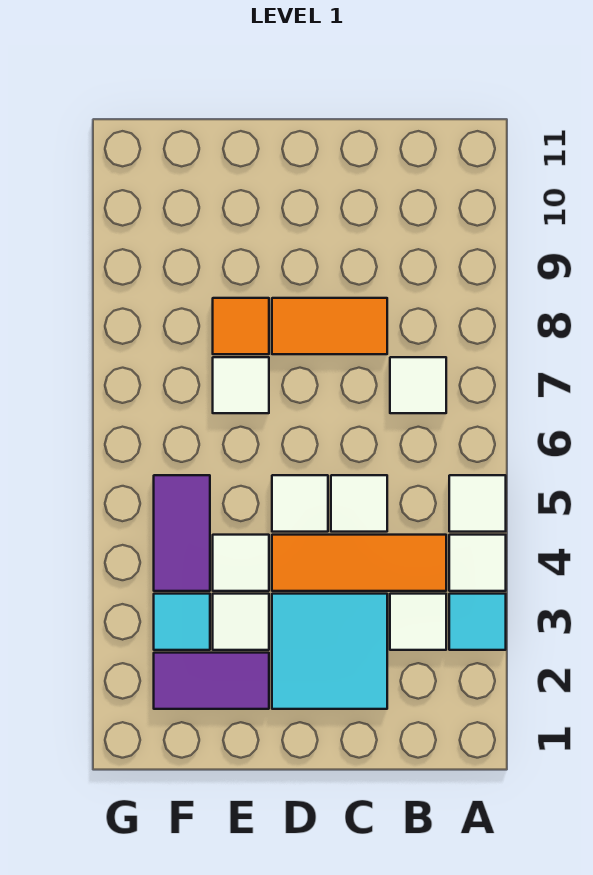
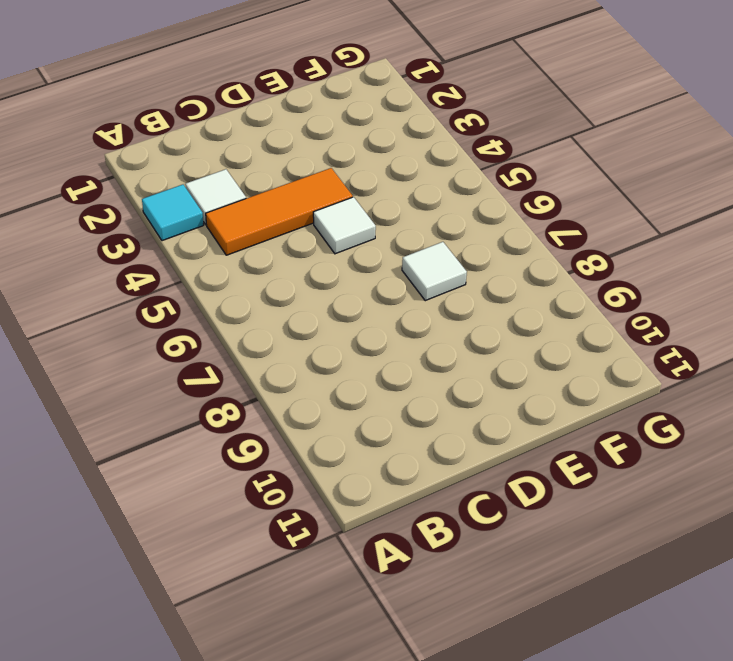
none -> white tile A4 level 1
none -> white tile A5 level 1
none -> white tile B7 level 1

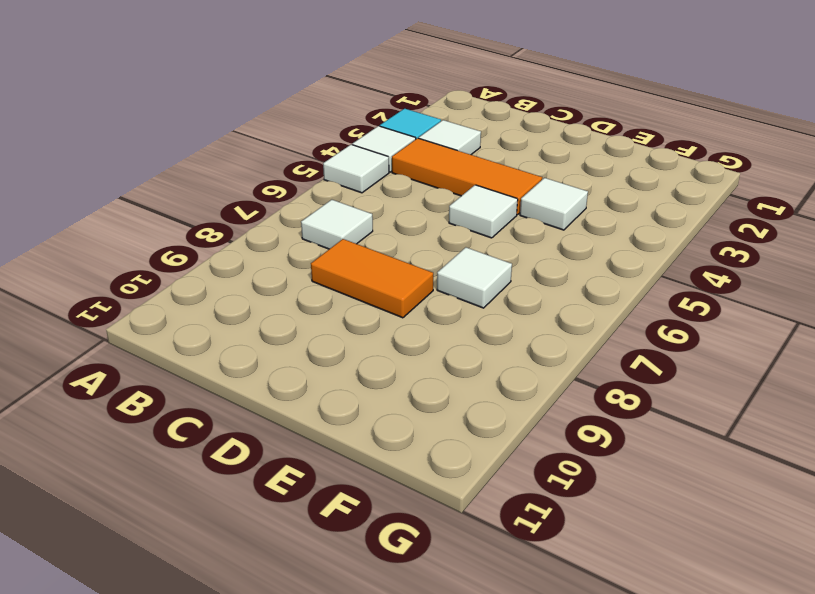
none -> cyan tile C2:D3 level 1
none -> white tile C5 level 1
none -> purple tile E2:F2 level 1

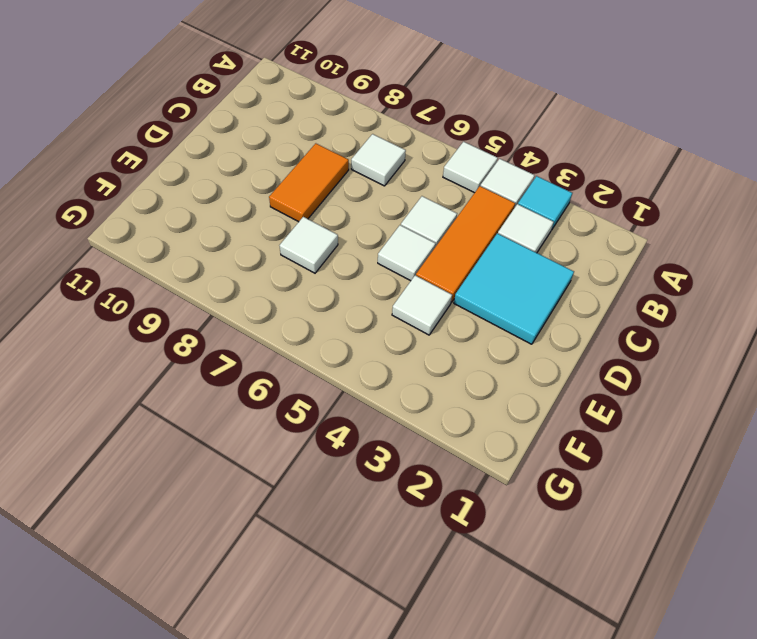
none -> purple tile E2:F2 level 1
none -> white tile E3 level 1
none -> orange tile E8 level 1

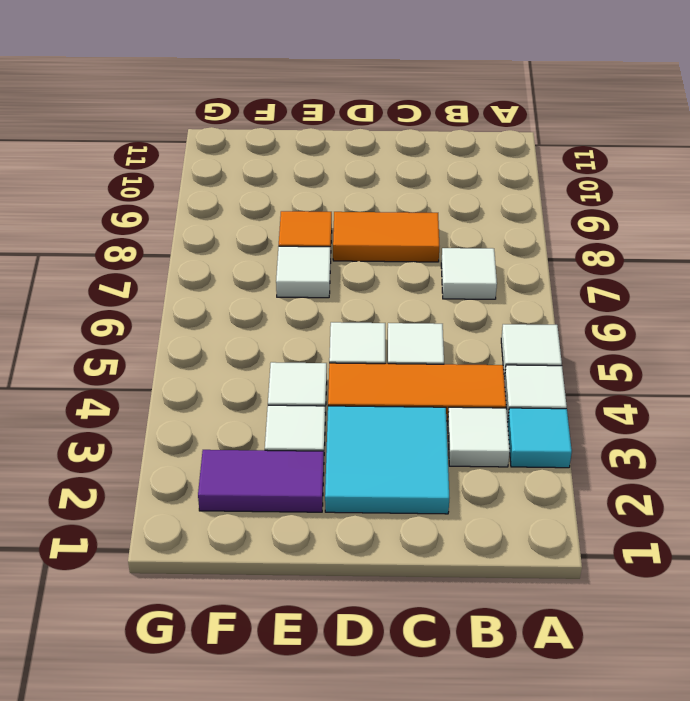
none -> cyan tile F3 level 1
none -> purple tile F4:F5 level 1

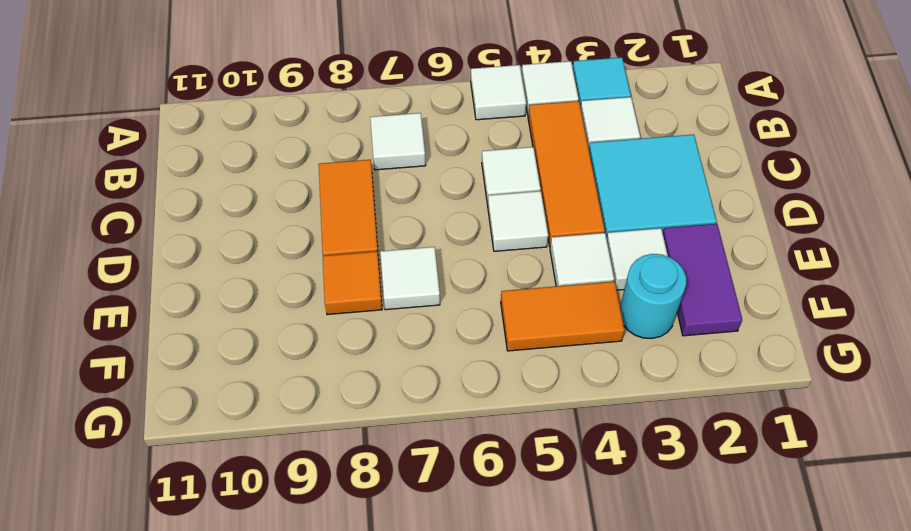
cyan round brick F3 level 1 -> cyan tile F3 level 1
orange tile F4:F5 level 1 -> purple tile F4:F5 level 1

